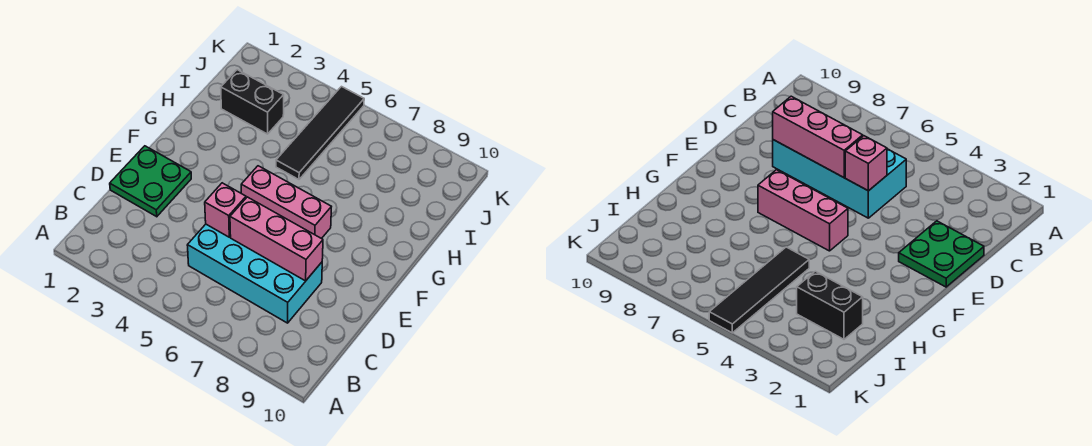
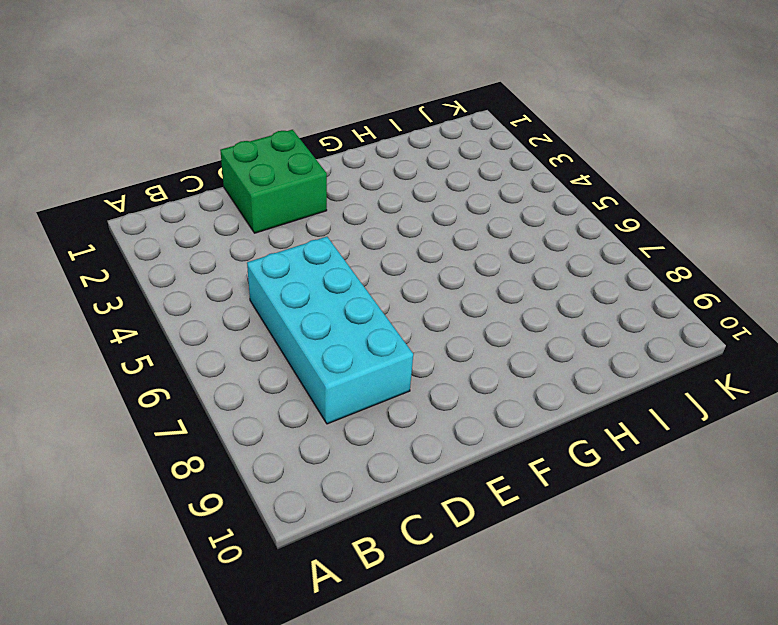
green brick D1:E2 level 1 -> green plate D1:E2 level 1
none -> pink brick F5:F7 level 1
none -> black tile H5:K5 level 1

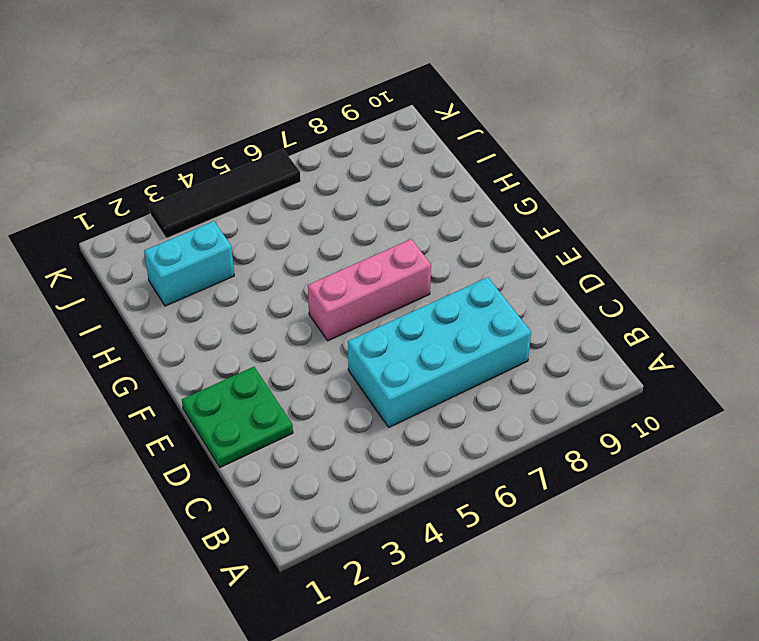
cyan brick I2:I3 level 1 -> black brick I2:I3 level 1
black tile K3:K6 level 1 -> black tile H5:K5 level 1
none -> pink brick D5 level 2
none -> pink brick D6:D8 level 2

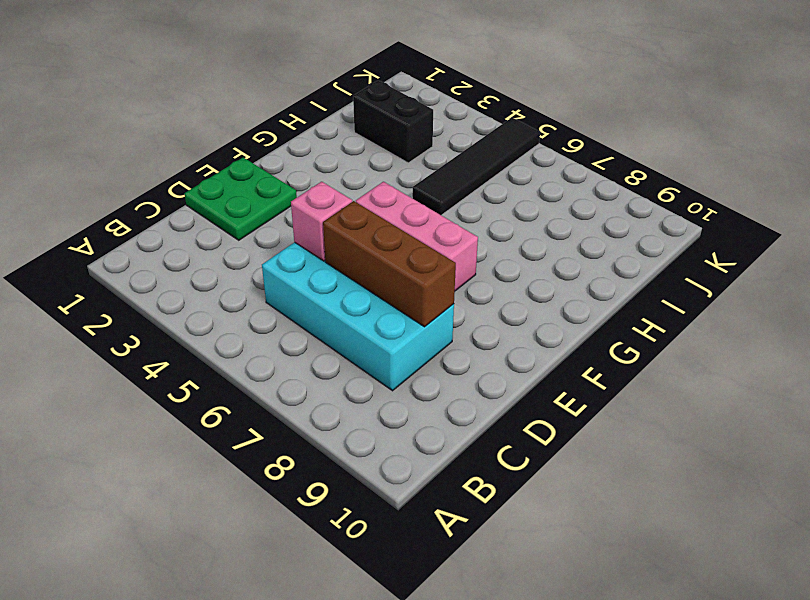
brown brick D6:D8 level 2 -> pink brick D6:D8 level 2

